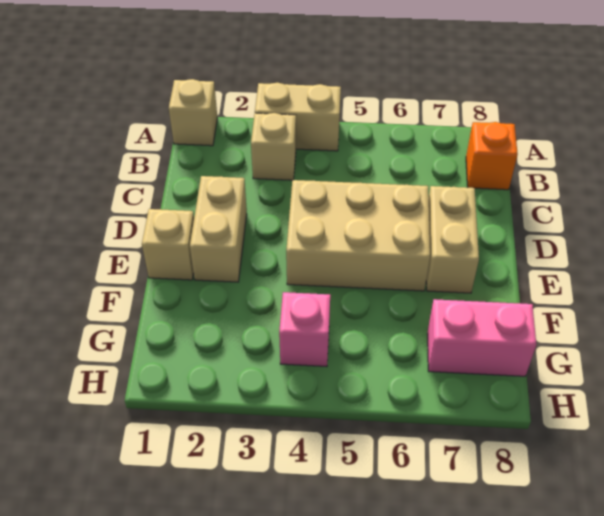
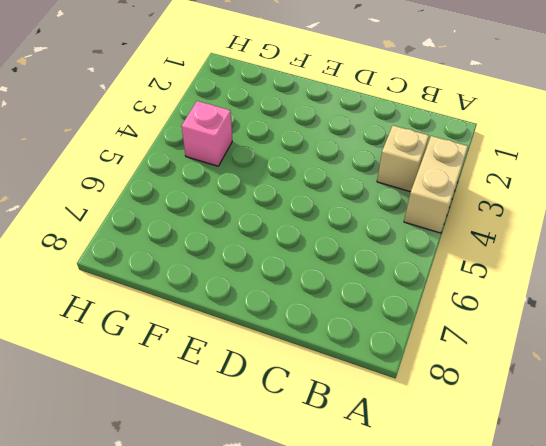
none -> tan brick A1 level 1
none -> orange brick B8 level 1

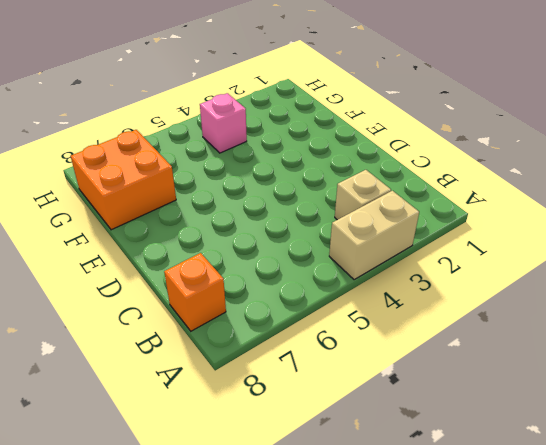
orange brick F7:G8 level 1 -> pink brick G7:G8 level 1
none -> tan brick A1 level 1
none -> tan brick D2:E2 level 1

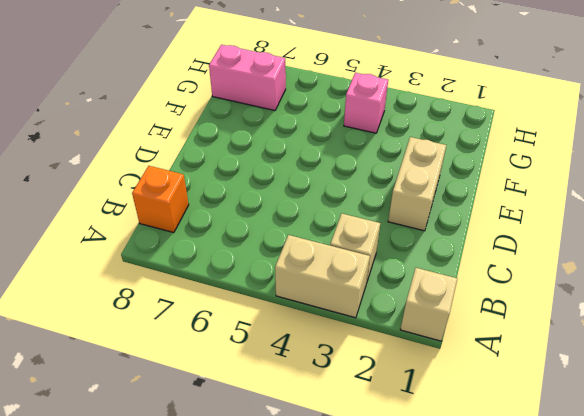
none -> tan brick D4:E6 level 1
none -> tan brick D7:E7 level 1

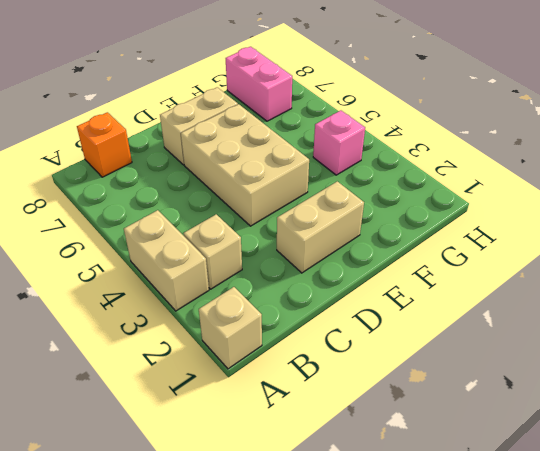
none -> tan brick E1 level 1

